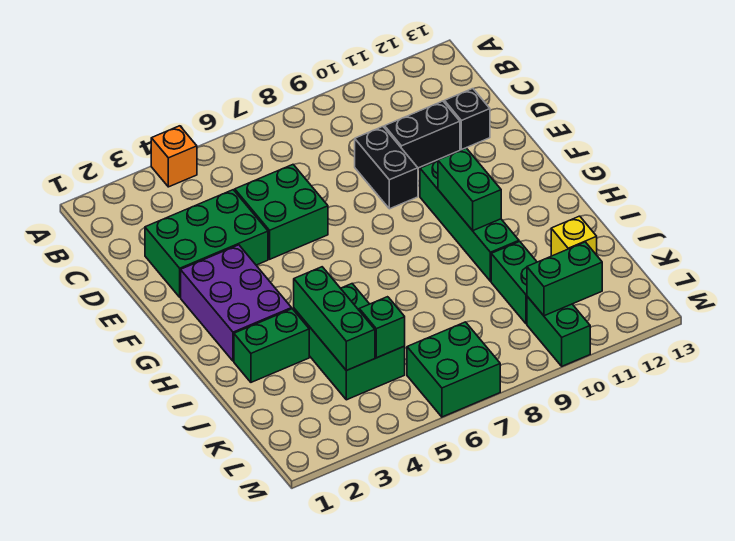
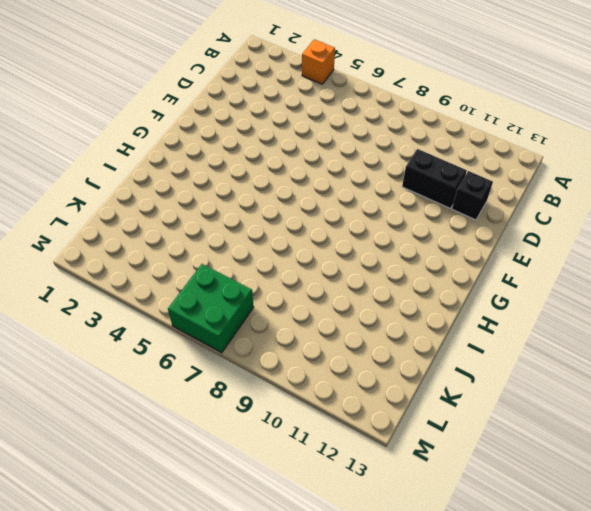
none -> green brick D2:E4 level 1
none -> green brick D5:E6 level 1
none -> black brick D9:E9 level 1

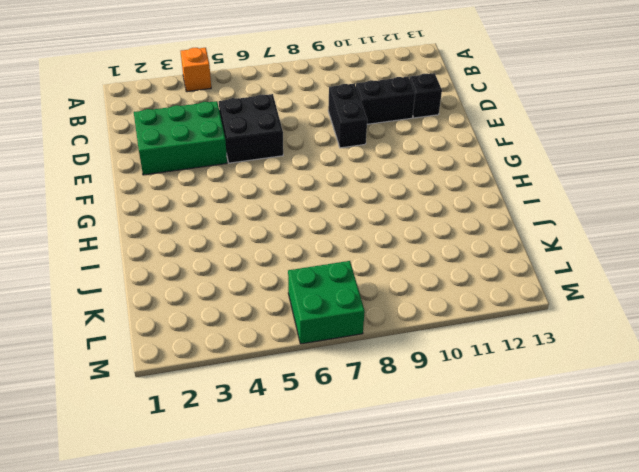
black brick D5:E6 level 1 -> green brick D5:E6 level 1
none -> purple brick F2:H3 level 1
none -> green brick F10:I10 level 1
none -> green brick I2:I3 level 1

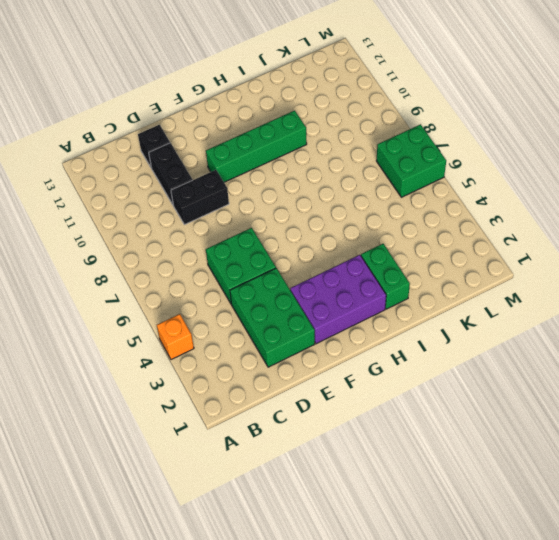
none -> green brick I4:K5 level 1
none -> green brick J10:K10 level 1
none -> yellow brick J12 level 1

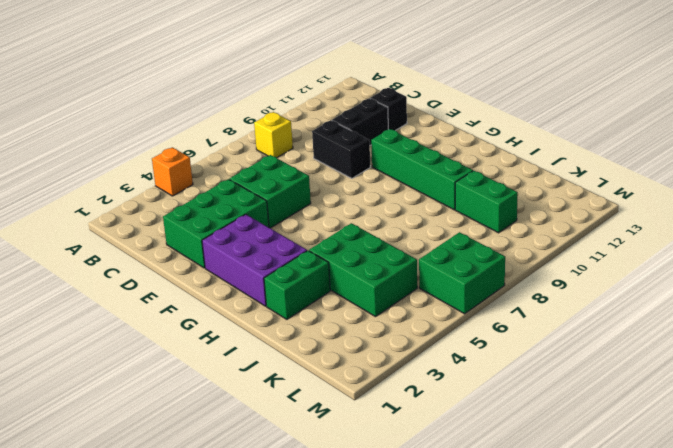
yellow brick B8 level 1 -> yellow brick J12 level 1
none -> green brick L10:M10 level 1
none -> green brick G10:H10 level 2
none -> green brick I4:K4 level 2

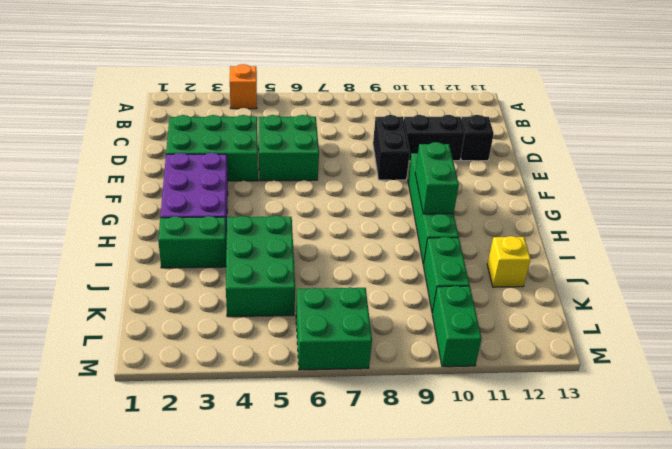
none -> green brick I4:K4 level 2
none -> green brick K5 level 2
none -> green brick L10:L11 level 2

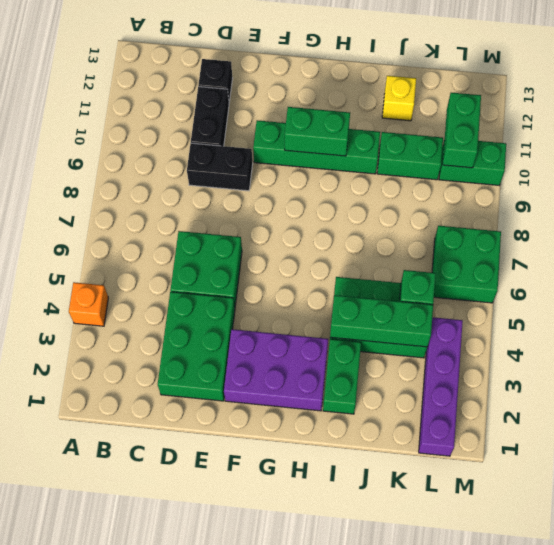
purple brick L1:L4 level 1 -> none

